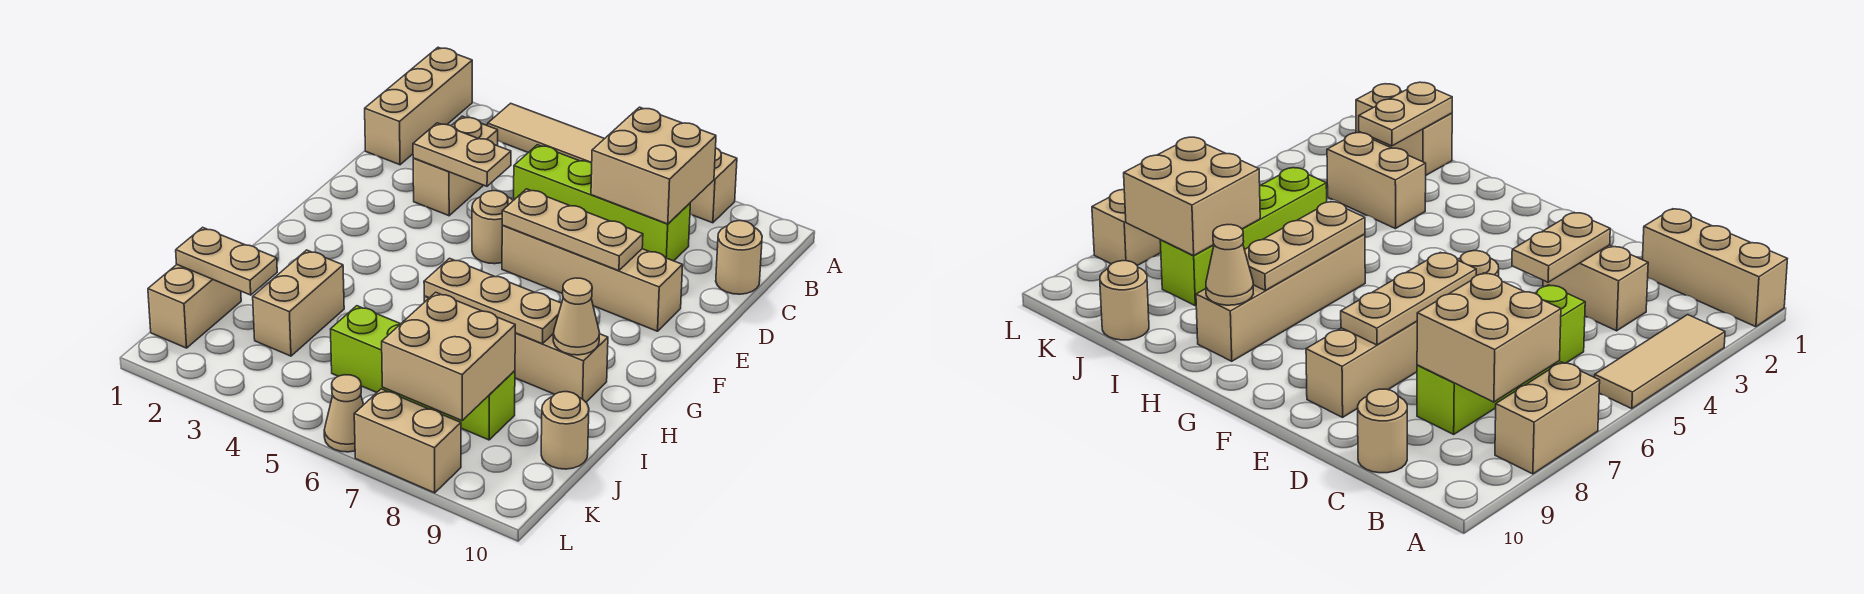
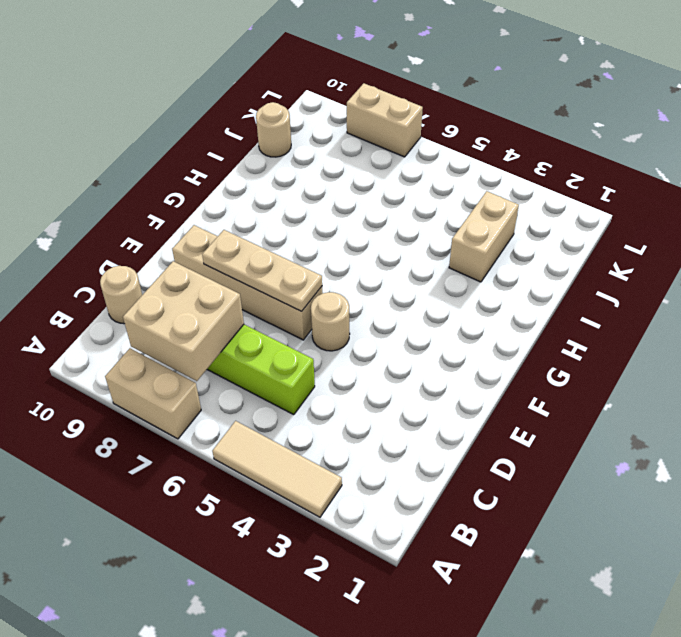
none -> tan brick A1:C1 level 1
none -> tan brick C3:D3 level 1
none -> tan brick H6:H9 level 1

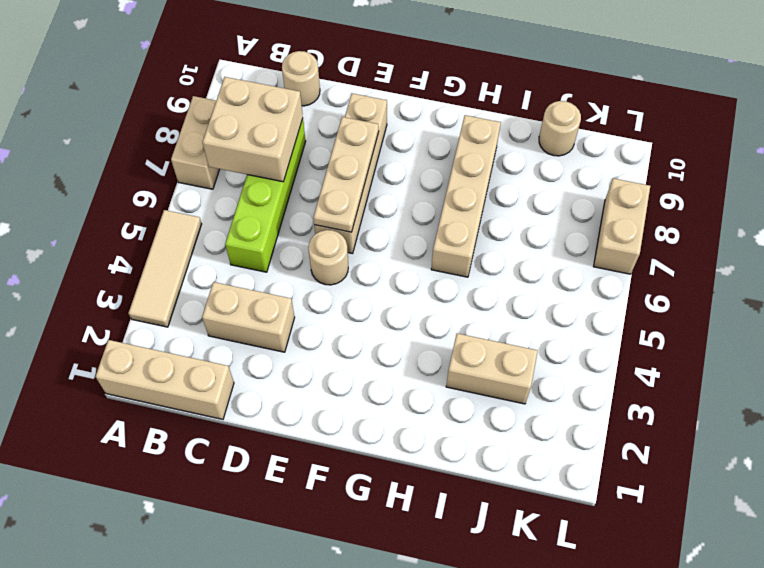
none -> tan brick J1:K1 level 1
none -> lime brick J5:J8 level 1
none -> tan cone L6 level 1

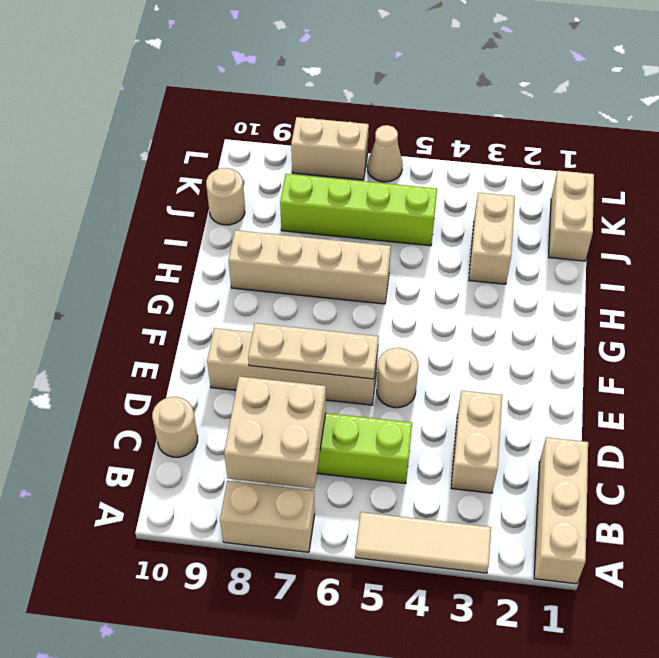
none -> tan plate D3:D4 level 2
none -> tan plate H6:H8 level 2
none -> tan cone H9 level 2

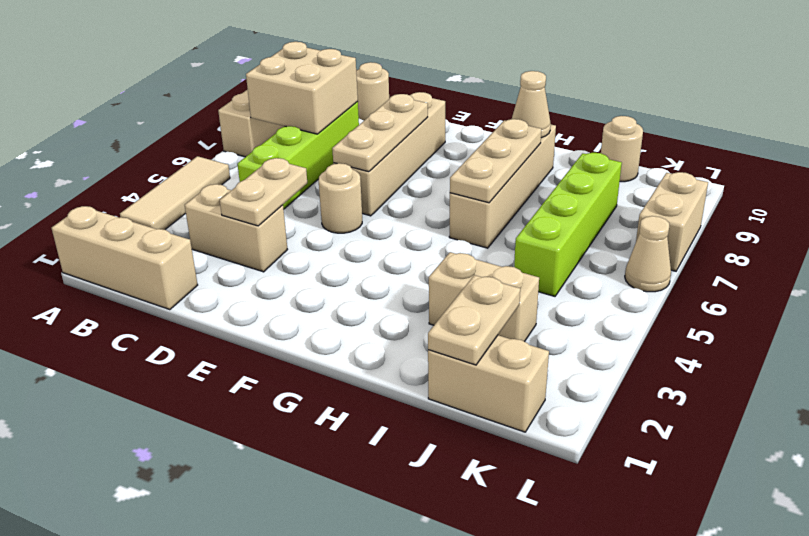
none -> tan brick J7:K8 level 2

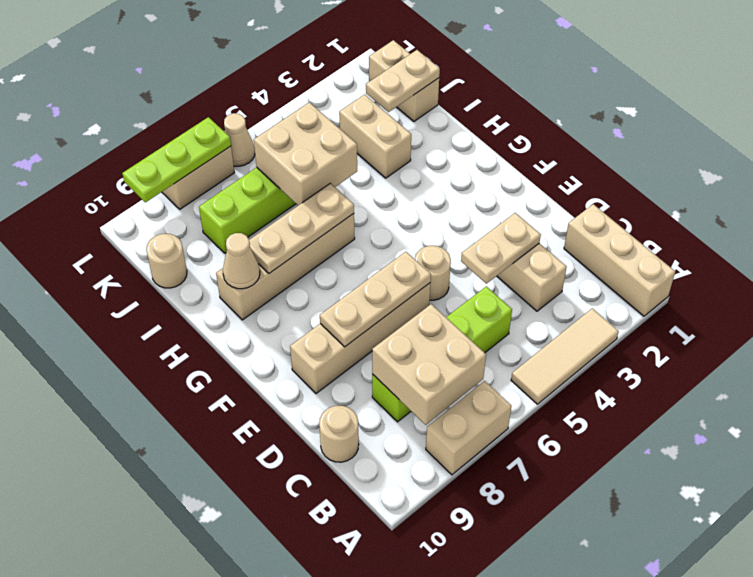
tan brick I5:J6 level 2 -> tan brick J7:K8 level 2
lime plate L7:L9 level 2 -> none

